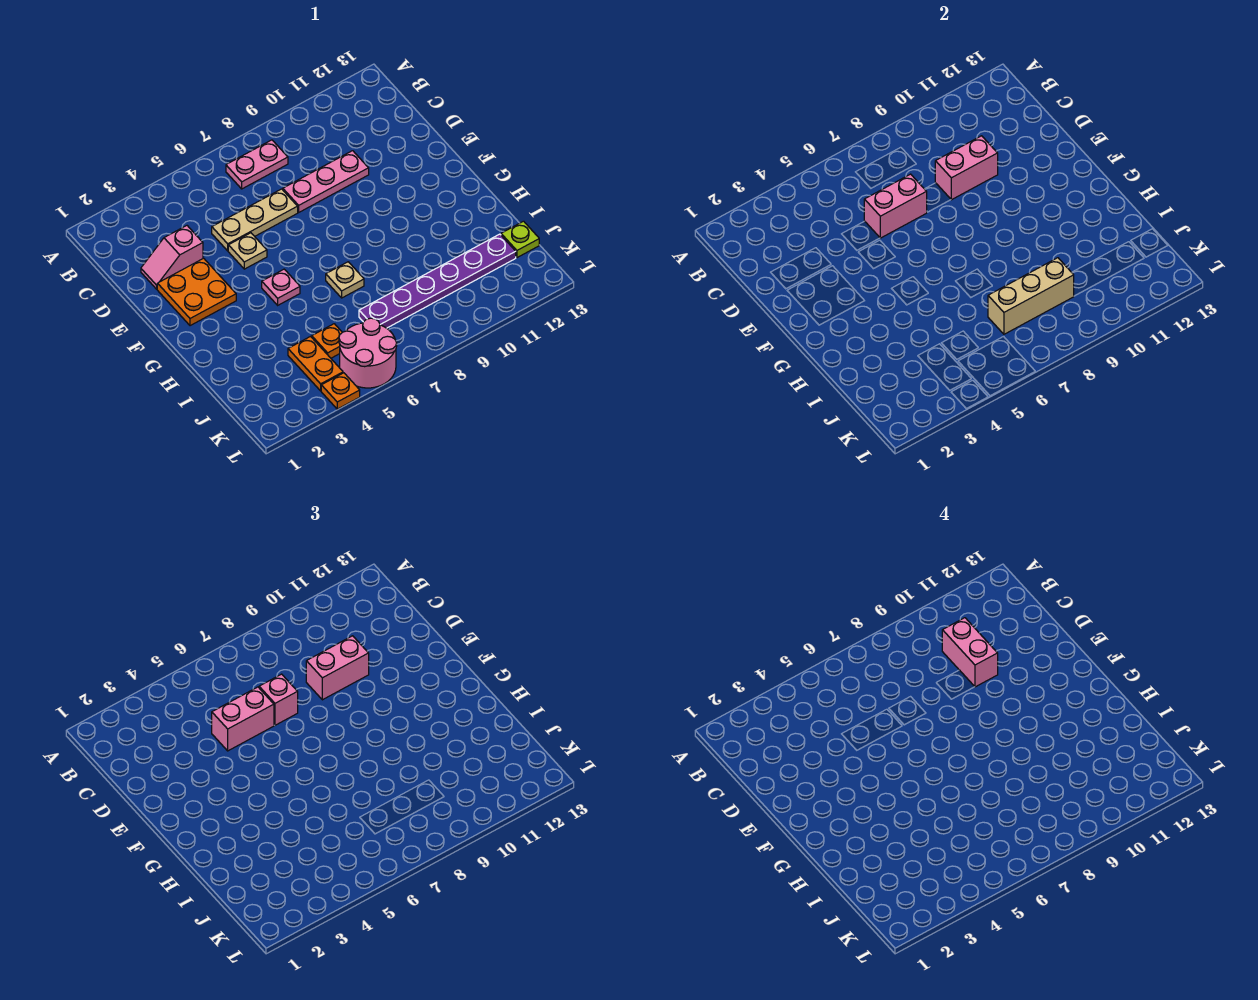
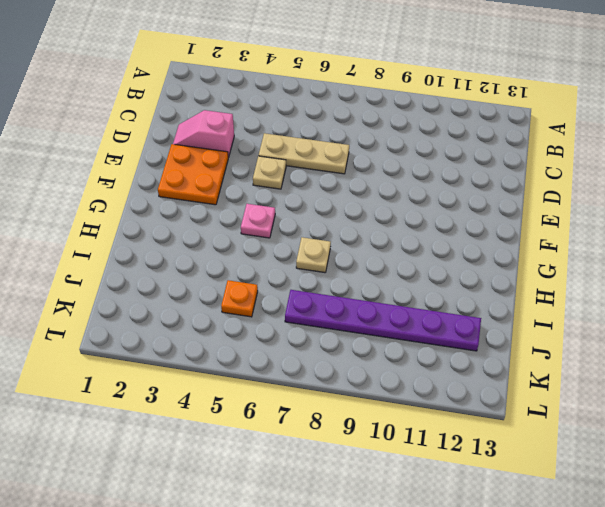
none -> pink plate B7:B8 level 1
none -> pink plate D8:D10 level 1
none -> orange plate J4:K4 level 1

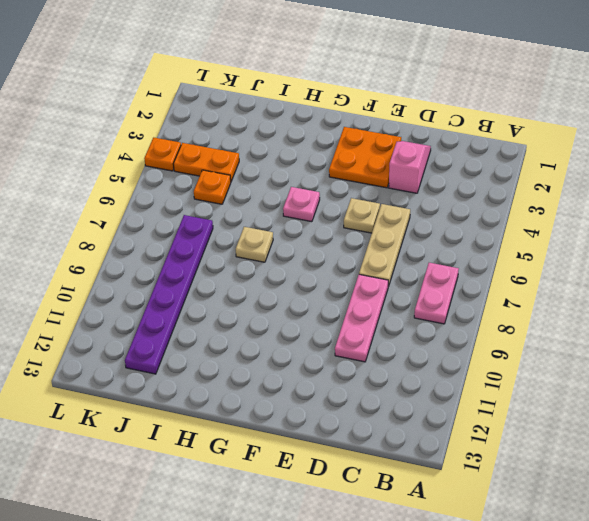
none -> lime plate J13 level 1
none -> pink round brick K5:L6 level 1
none -> pink brick D6:D7 level 2

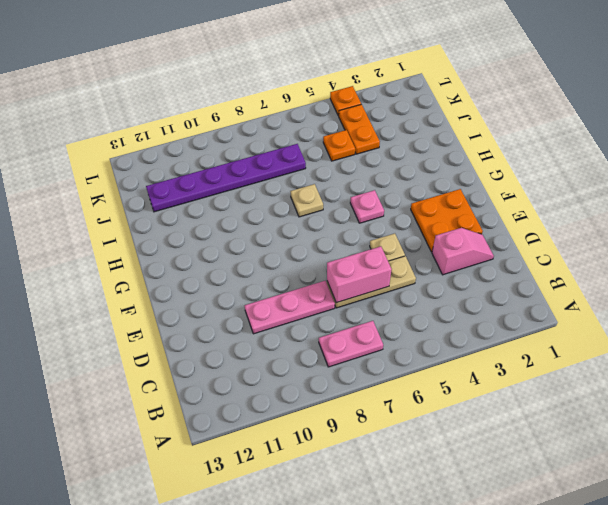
none -> lime plate J13 level 1
none -> pink round brick K5:L6 level 1
none -> pink brick D9:D10 level 2

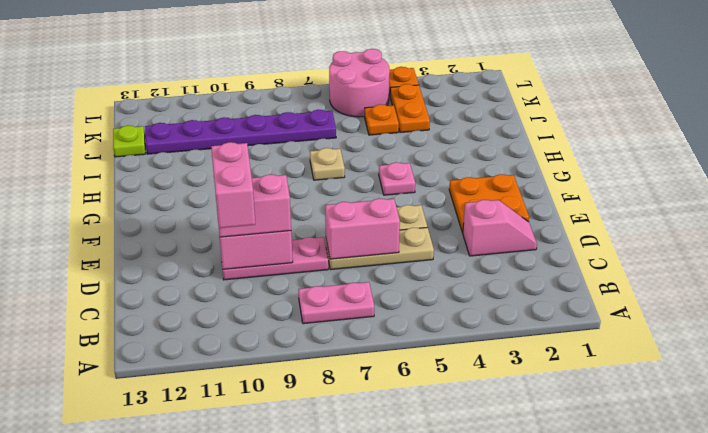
none -> tan brick J7:J9 level 2
none -> pink brick D5:D6 level 3
none -> pink brick D7 level 3

